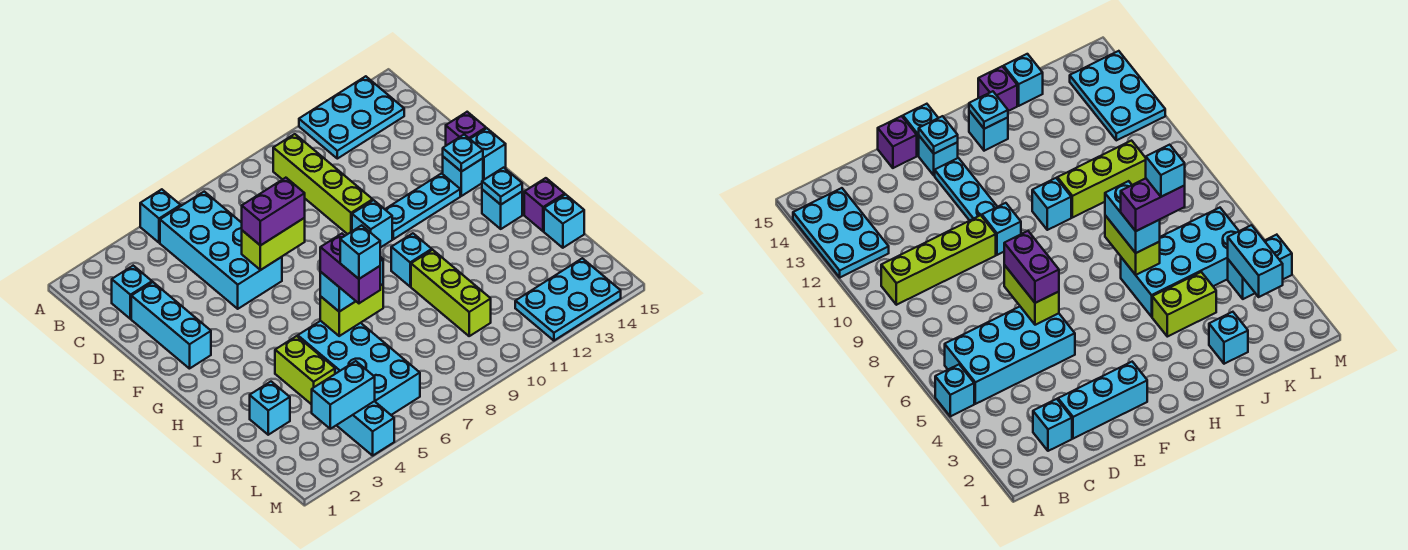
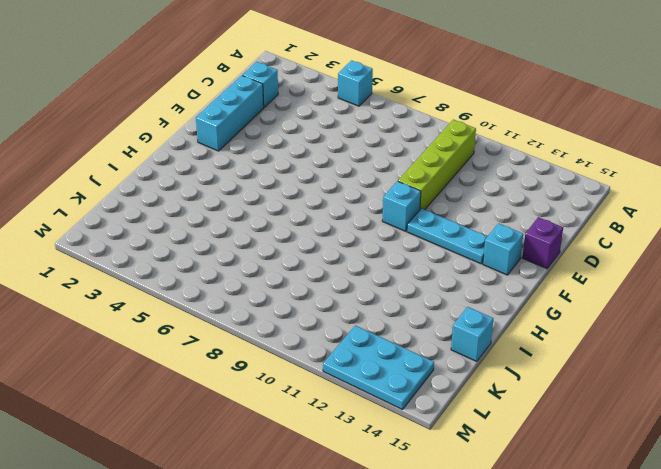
none -> cyan plate A12:B14 level 1
none -> cyan brick B5:E6 level 1
none -> cyan brick F15 level 1
none -> cyan brick H10 level 1

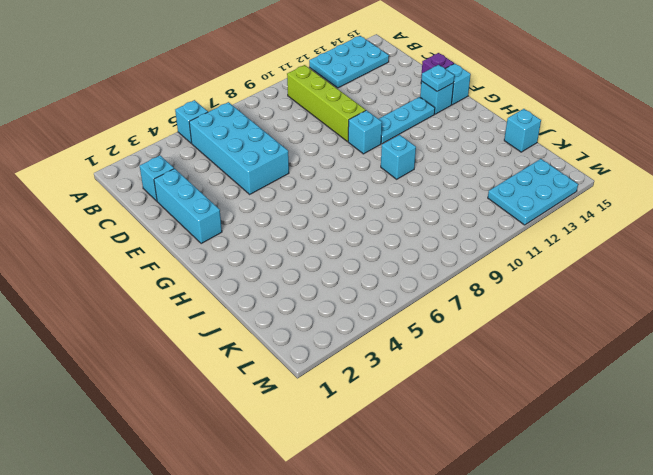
none -> cyan brick H14 level 1
none -> lime brick I4:J4 level 1
none -> cyan brick I5:L6 level 1
none -> lime brick I10:K10 level 1

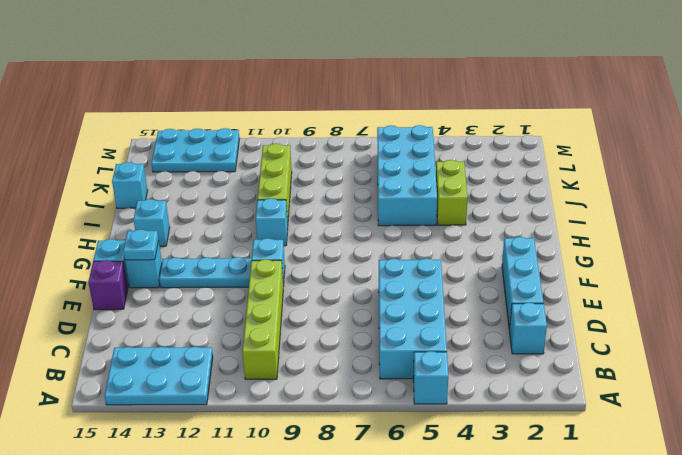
none -> purple brick I15 level 1
none -> cyan brick J2 level 1
none -> cyan brick L4:M4 level 1
none -> lime brick E6:E7 level 2

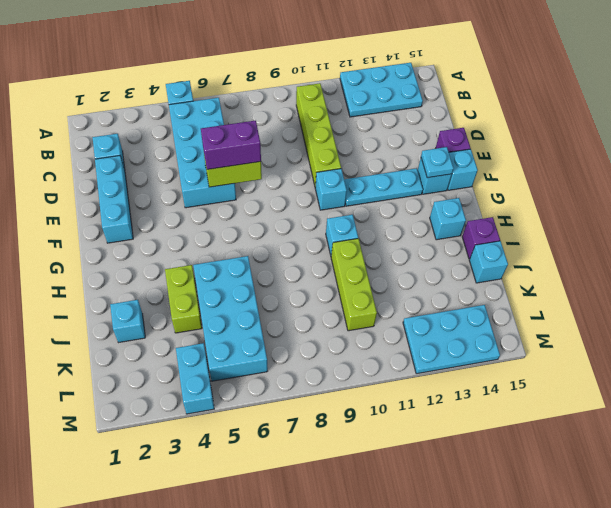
none -> cyan plate H14 level 2
none -> lime brick I6:I7 level 2
none -> cyan brick L3:L4 level 2
none -> cyan brick I6:I7 level 3

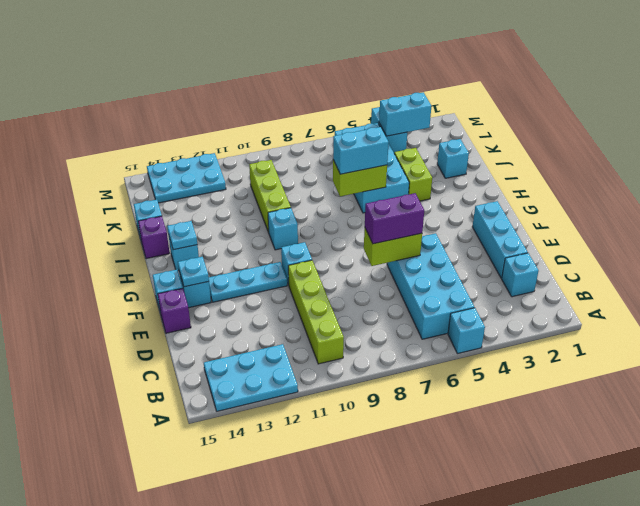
none -> purple brick I6:J6 level 4
none -> cyan brick J6 level 5

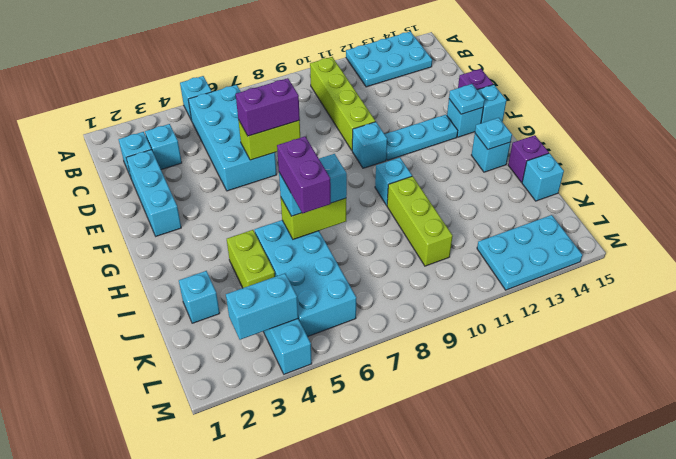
cyan brick C3 level 1 -> cyan brick J6 level 5

